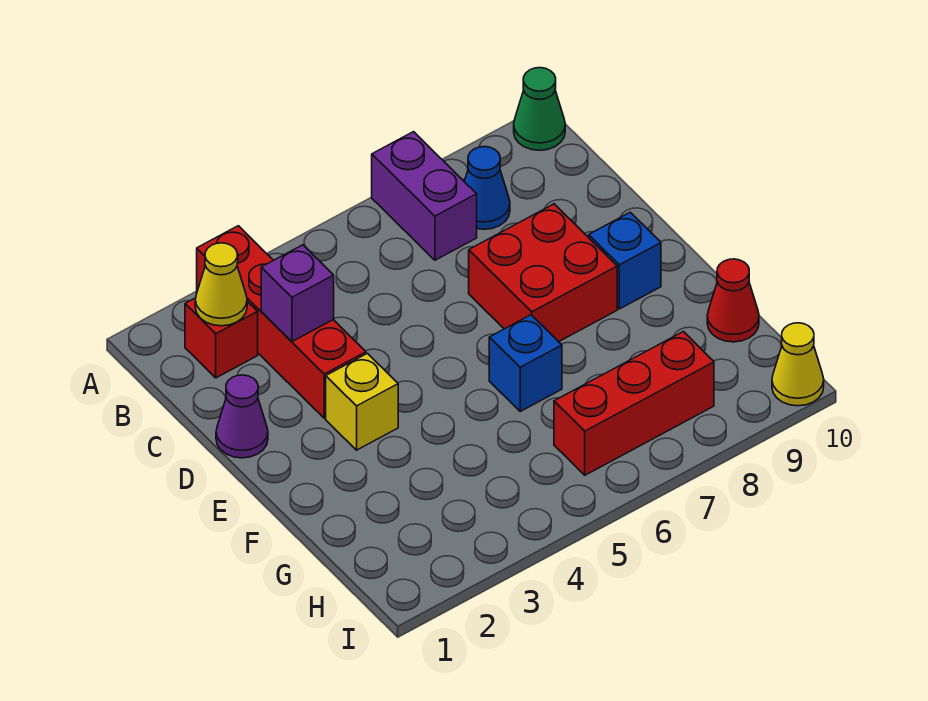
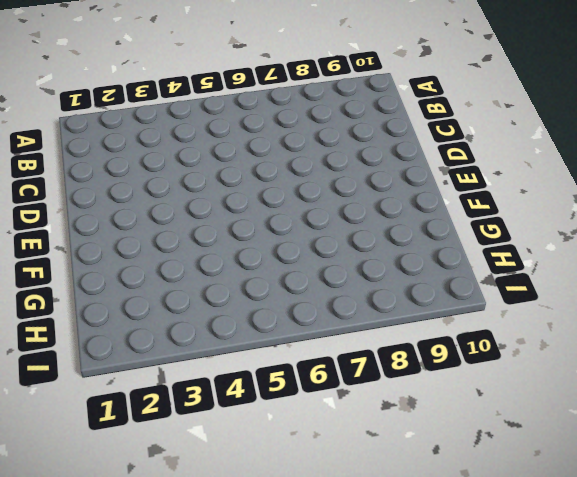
none -> red brick A3:D3 level 1
none -> purple brick A7:B7 level 1
none -> green cone A10 level 1

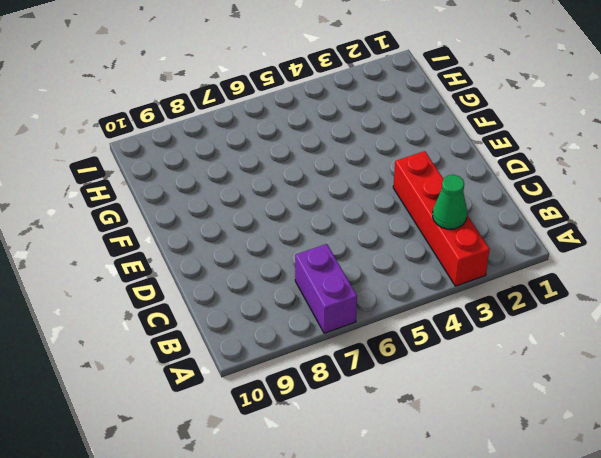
green cone B3 level 2 -> green cone A10 level 1
none -> red brick B2 level 1
none -> blue cone B8 level 1
none -> purple cone D1 level 1

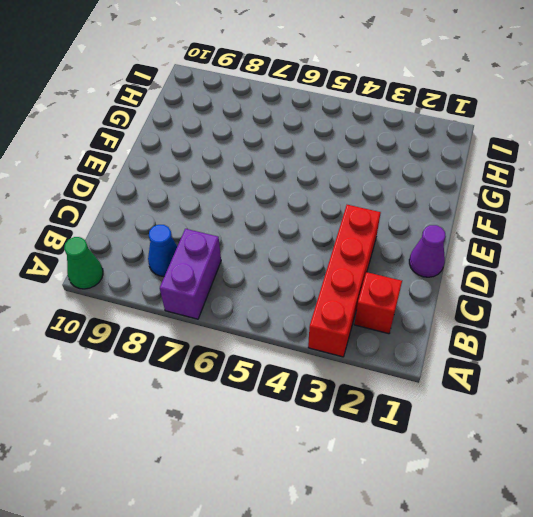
none -> red brick D7:E8 level 1
none -> yellow brick E3 level 1
none -> blue brick E9 level 1

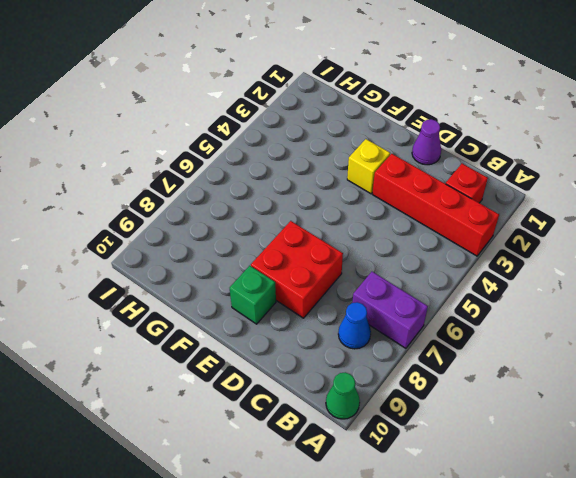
green brick E9 level 1 -> blue brick E9 level 1
none -> blue brick F6 level 1
none -> red cone G10 level 1
none -> red brick H6:H8 level 1

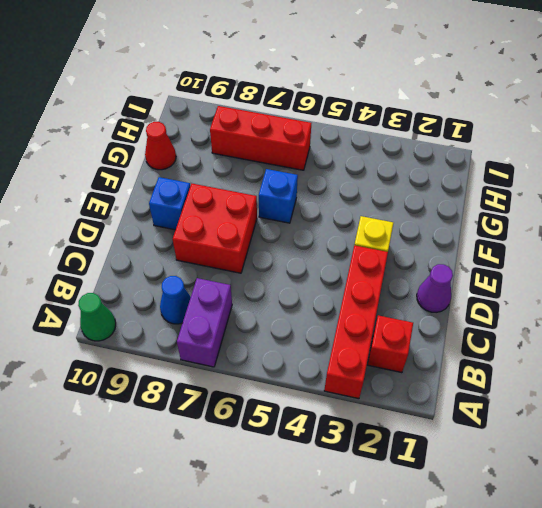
none -> yellow cone I10 level 1
none -> yellow cone B2 level 2
none -> purple brick C3 level 2

